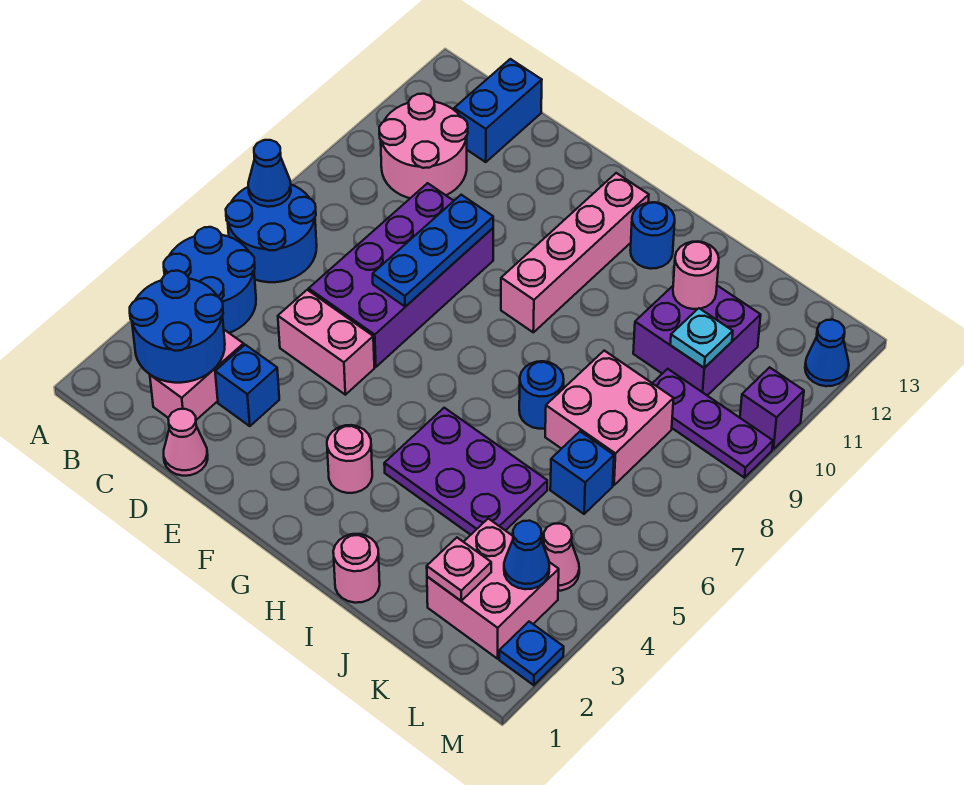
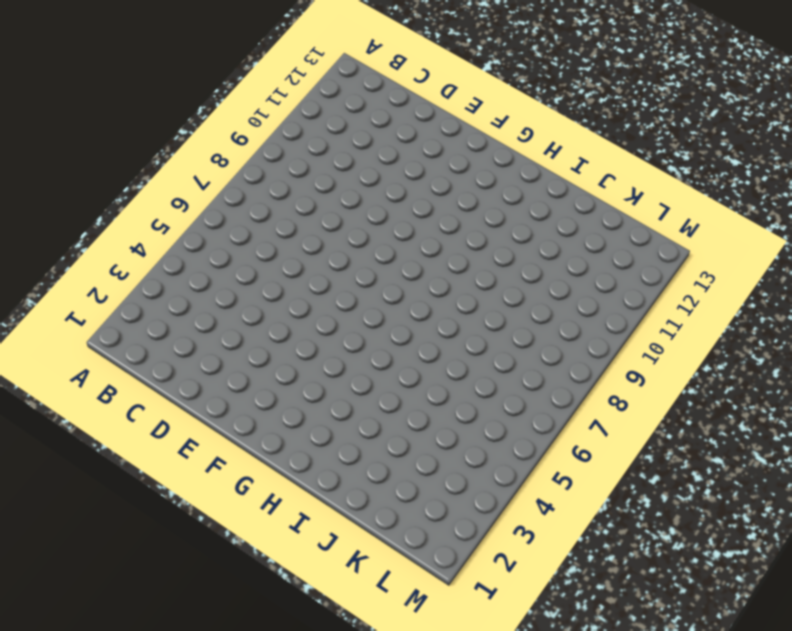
none -> blue round brick A4:B5 level 1
none -> blue round brick A6:B7 level 1
none -> pink round brick B10:C11 level 1
none -> pink brick C2:C3 level 1

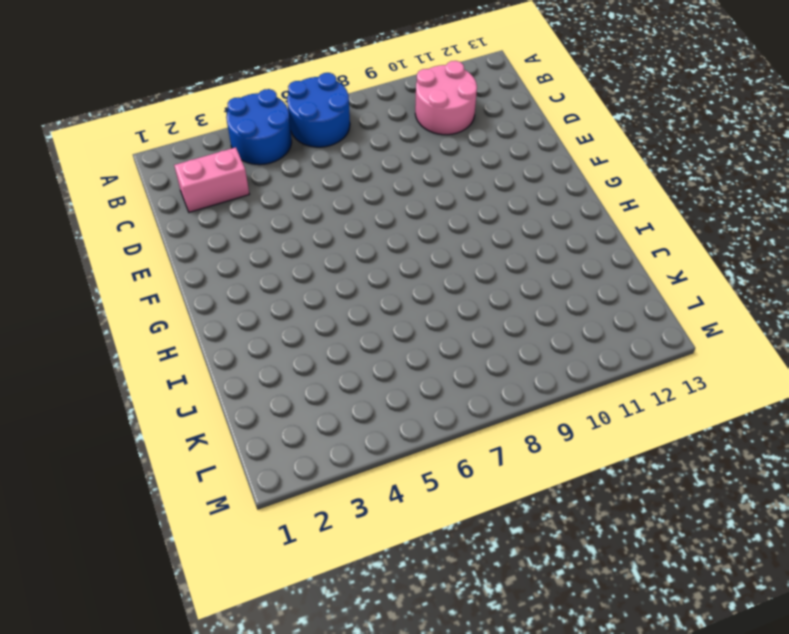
none -> blue brick C12:C13 level 1
none -> pink cone D1 level 1
none -> blue brick D3 level 1
none -> pink brick D5:E5 level 1

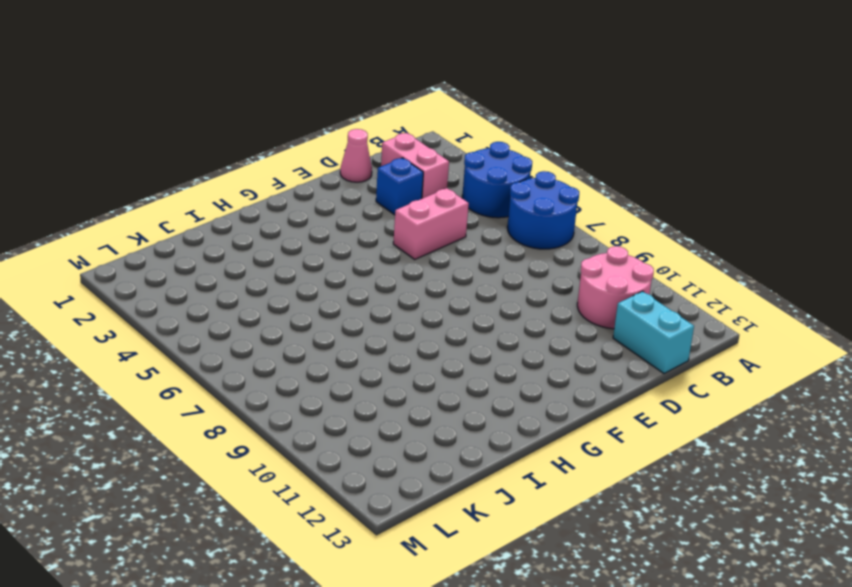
cyan brick C12:C13 level 1 -> blue brick C12:C13 level 1
none -> purple brick D6:E9 level 1
none -> pink round brick G3 level 1
none -> pink brick G9:G12 level 1
none -> purple plate H4:J5 level 1

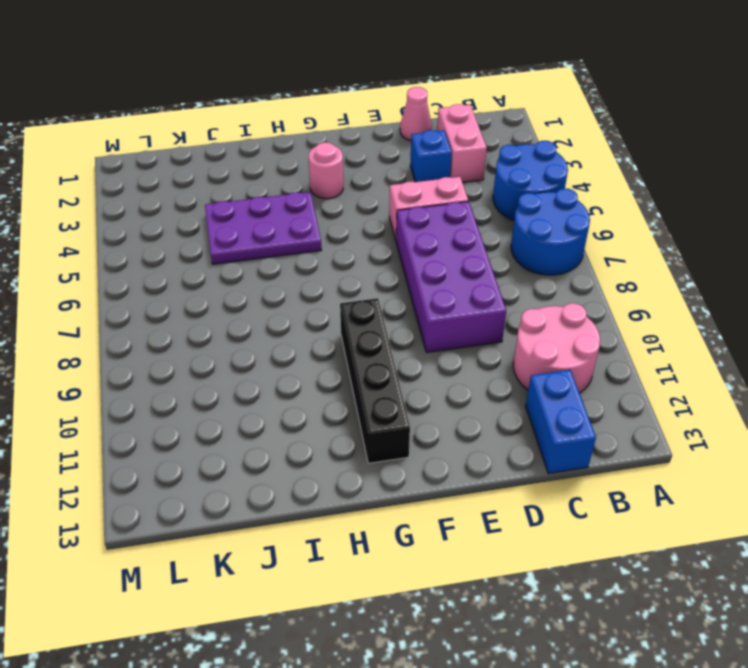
black brick G9:G12 level 1 -> pink brick G9:G12 level 1
none -> blue round brick H12 level 1
none -> pink round brick I1 level 1
none -> blue round brick I7 level 1
none -> pink brick J7:K8 level 1

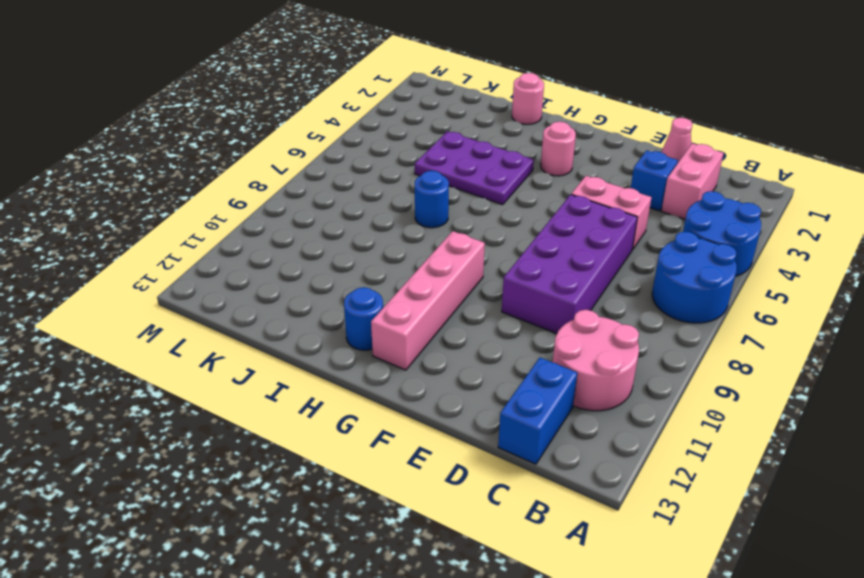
none -> pink brick J7:K8 level 1
none -> purple brick J10:K11 level 1
none -> pink brick K2:L3 level 1
none -> blue brick K6 level 1

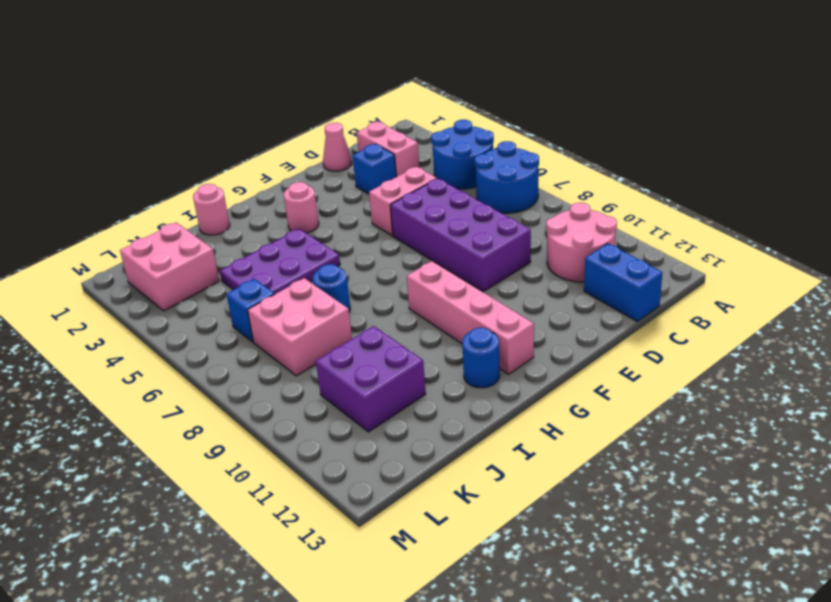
none -> purple plate K9:M9 level 1
none -> pink cone L4 level 1
none -> blue plate M2 level 1
none -> purple brick M10 level 1

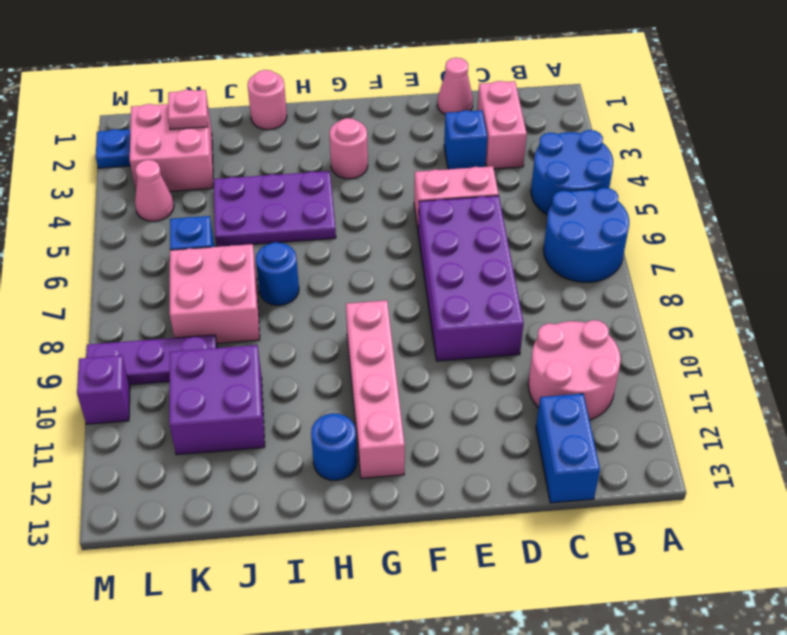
none -> blue cone M12 level 1
none -> blue cone A7 level 2
none -> blue round brick B2:C3 level 2
none -> blue plate E7:E9 level 2

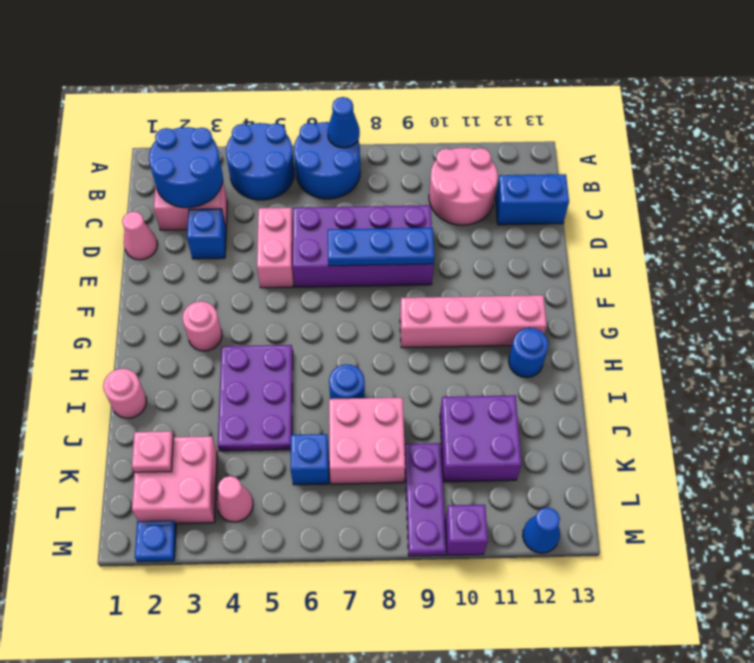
none -> pink round brick J11 level 2
none -> cyan plate K10 level 2
none -> blue cone L3 level 2

